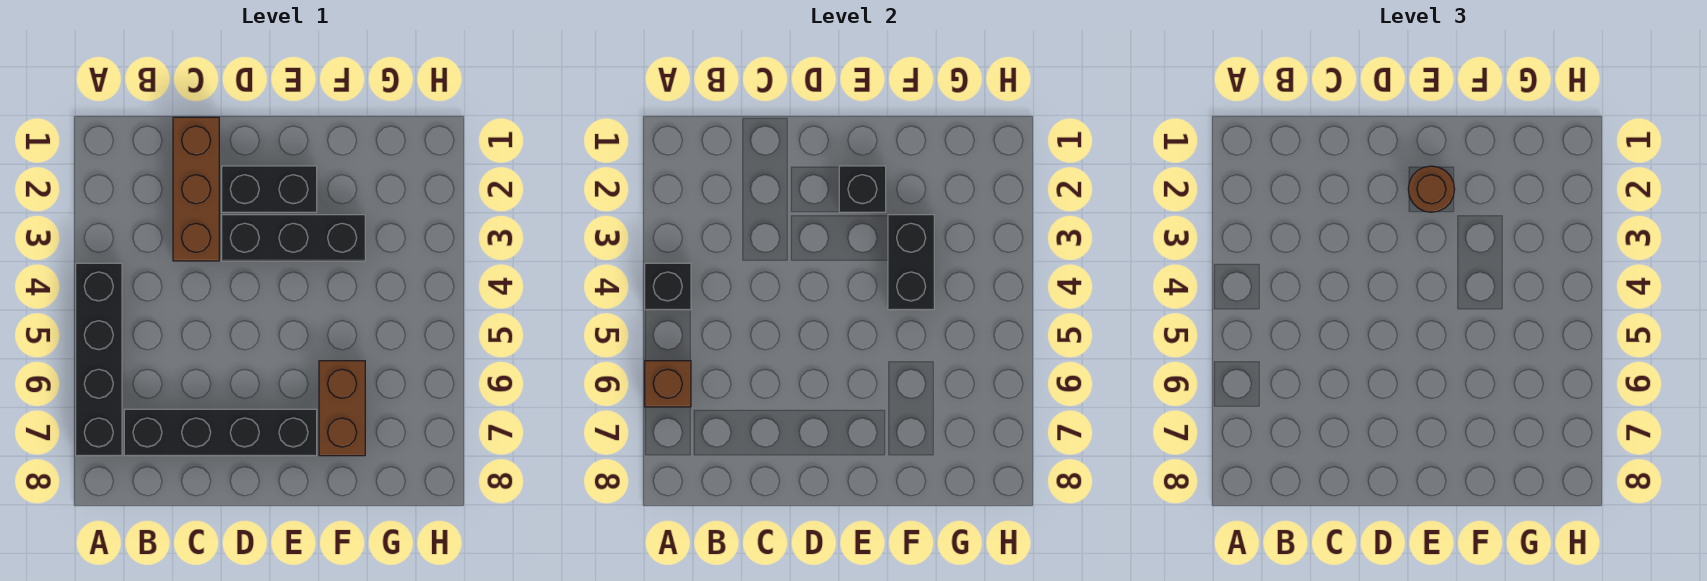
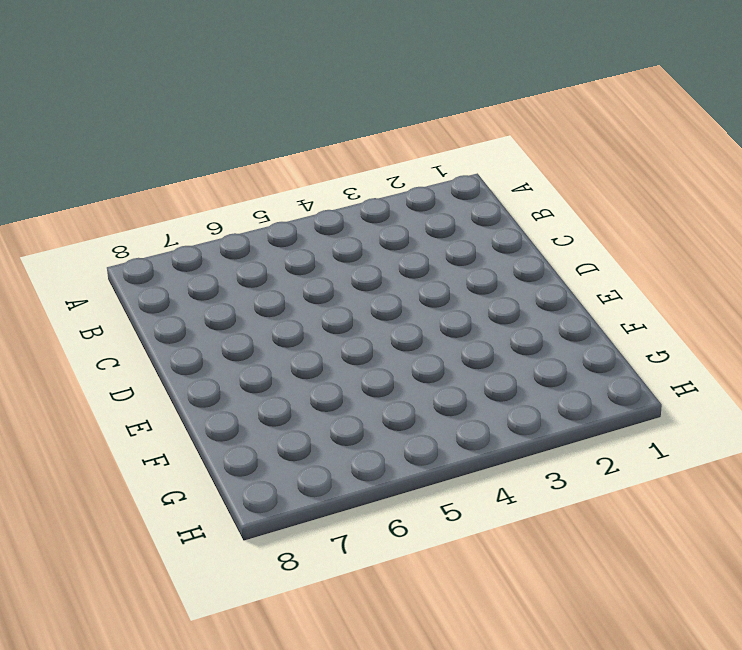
none -> black brick A4:A7 level 1
none -> black brick B7:E7 level 1

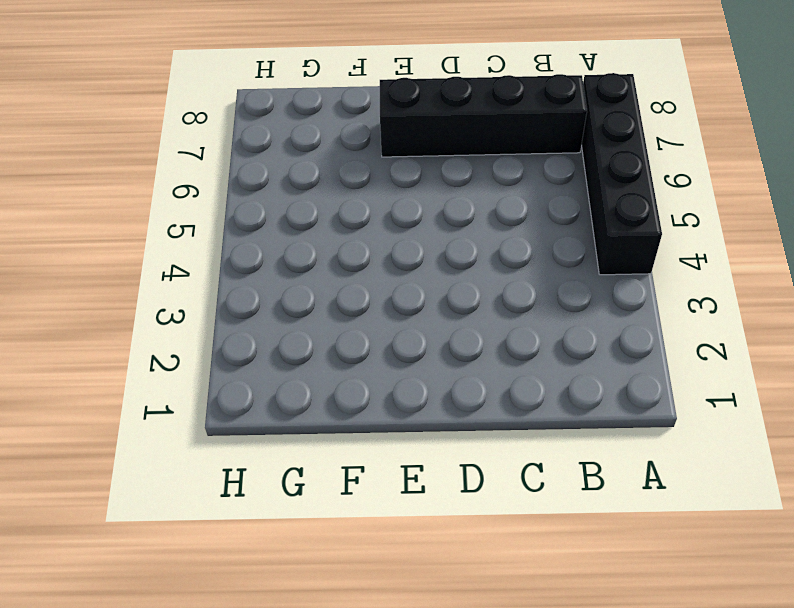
none -> brown brick C1:C3 level 1
none -> black brick D2:E2 level 1

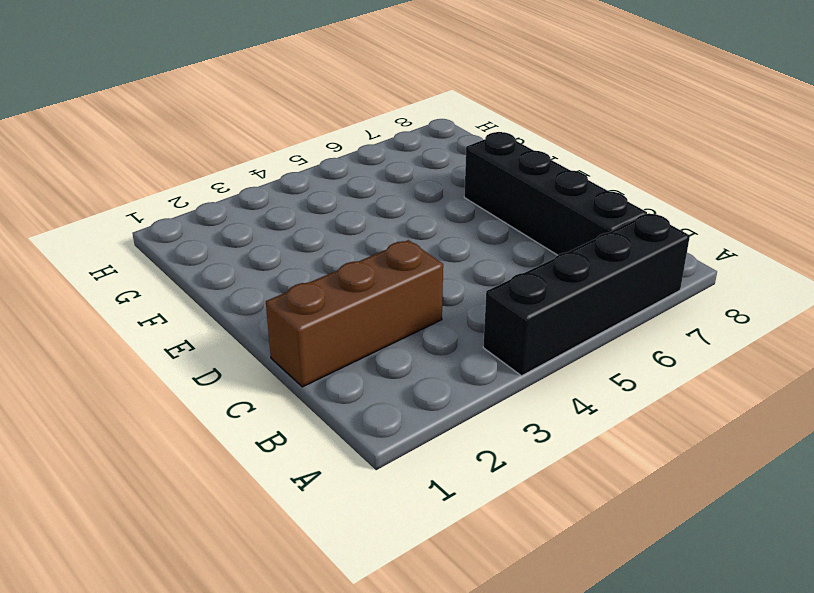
none -> black brick D2:E2 level 1
none -> black brick D3:F3 level 1

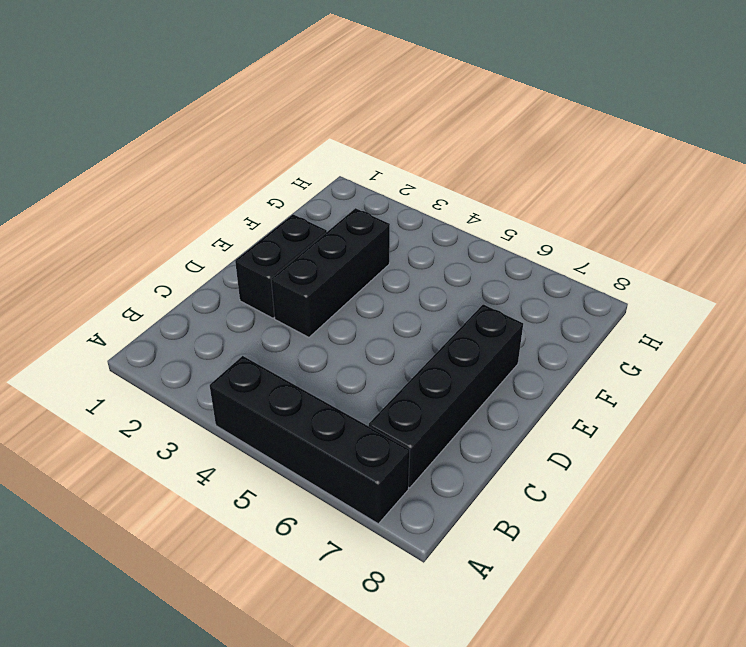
none -> brown brick C1:C3 level 1
none -> brown brick F6:F7 level 1

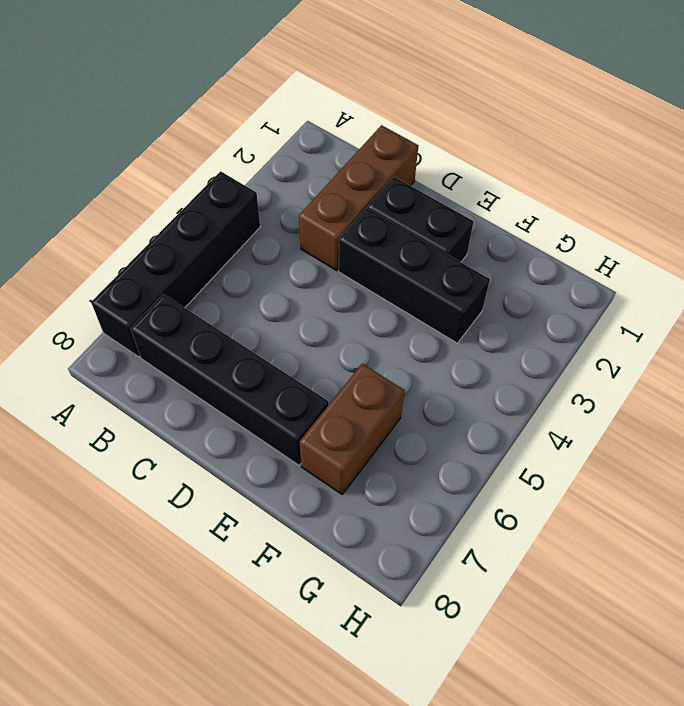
none -> black brick A4 level 2
none -> brown brick A6 level 2

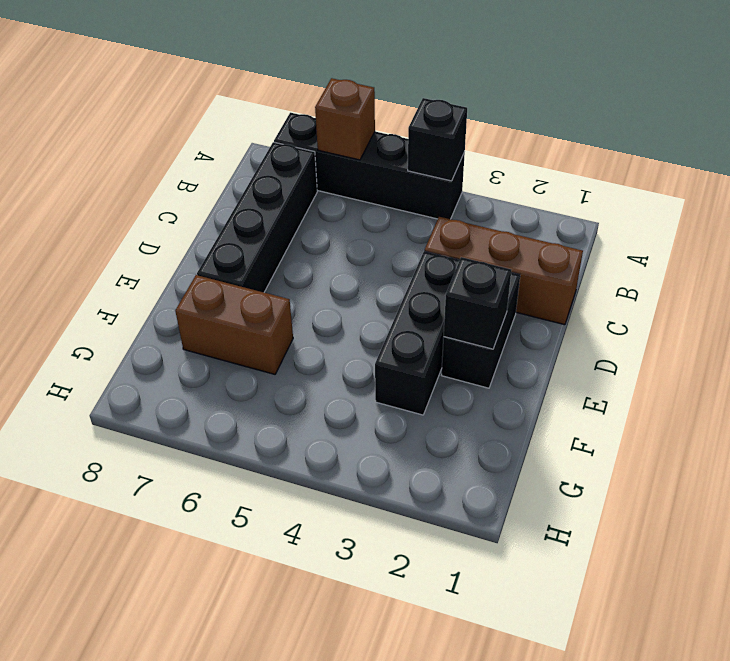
none -> black brick F3:F4 level 2
none -> brown round brick E2 level 3

